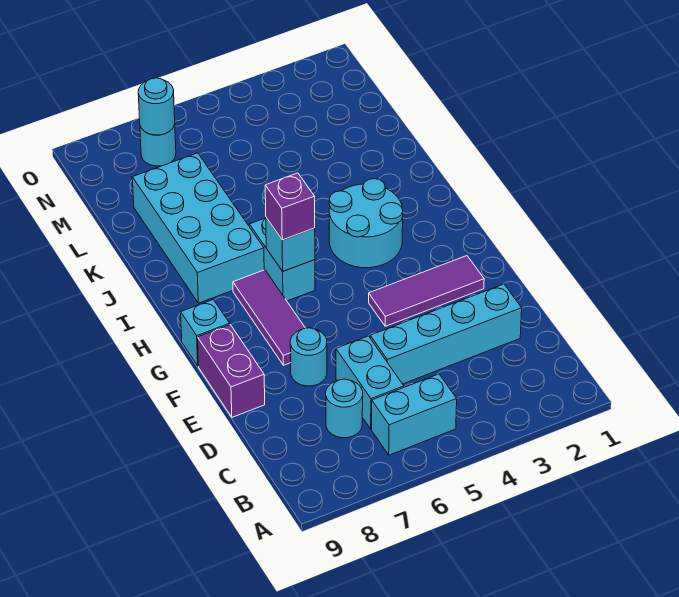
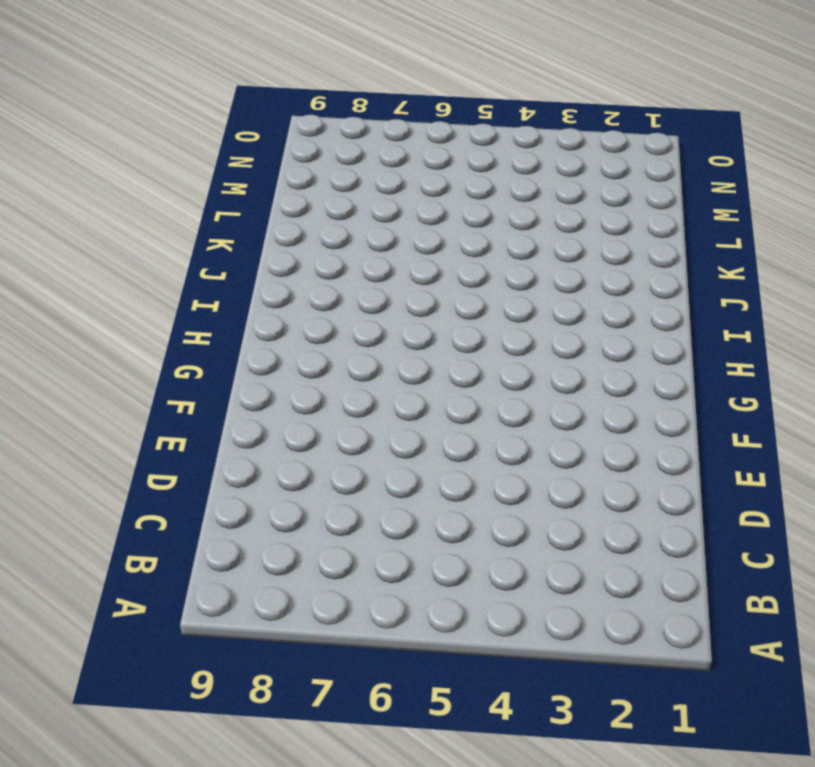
none -> cyan brick B5:B6 level 1
none -> cyan brick C6:D6 level 1
none -> cyan round brick C7 level 1

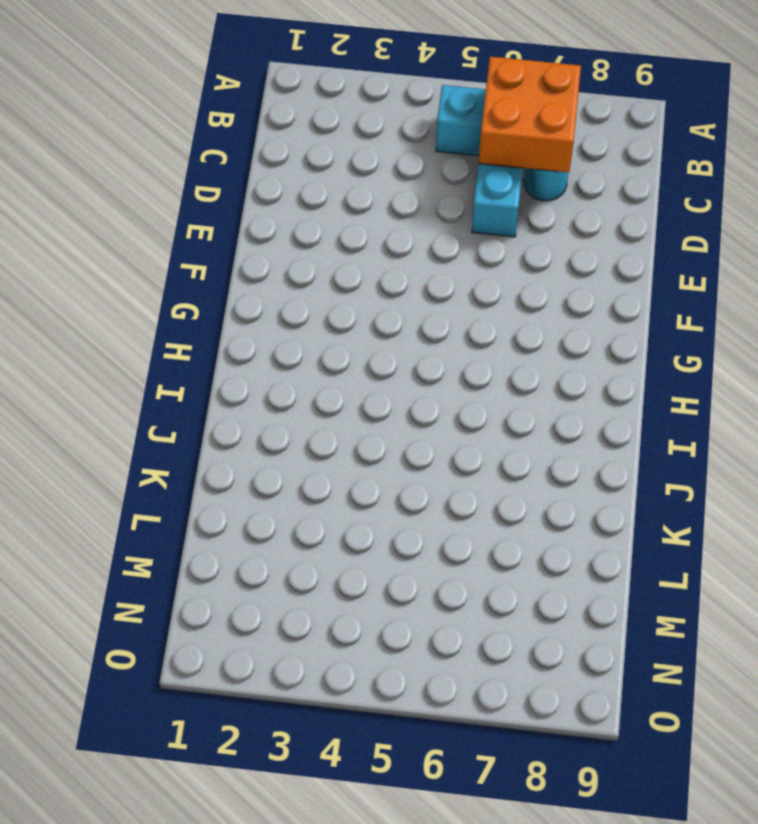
orange brick B6:C7 level 2 -> none
none -> cyan brick D2:D5 level 1
none -> cyan round brick E7 level 1
none -> purple brick E9:F9 level 1

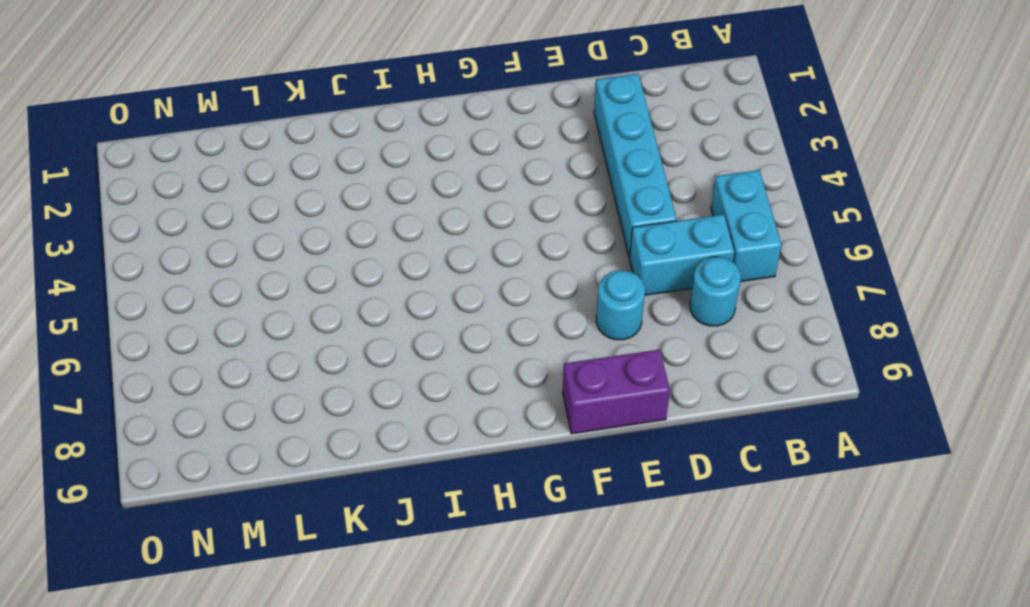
none -> purple tile F2:F4 level 1
none -> purple tile F7:H7 level 1
none -> cyan brick G9 level 1

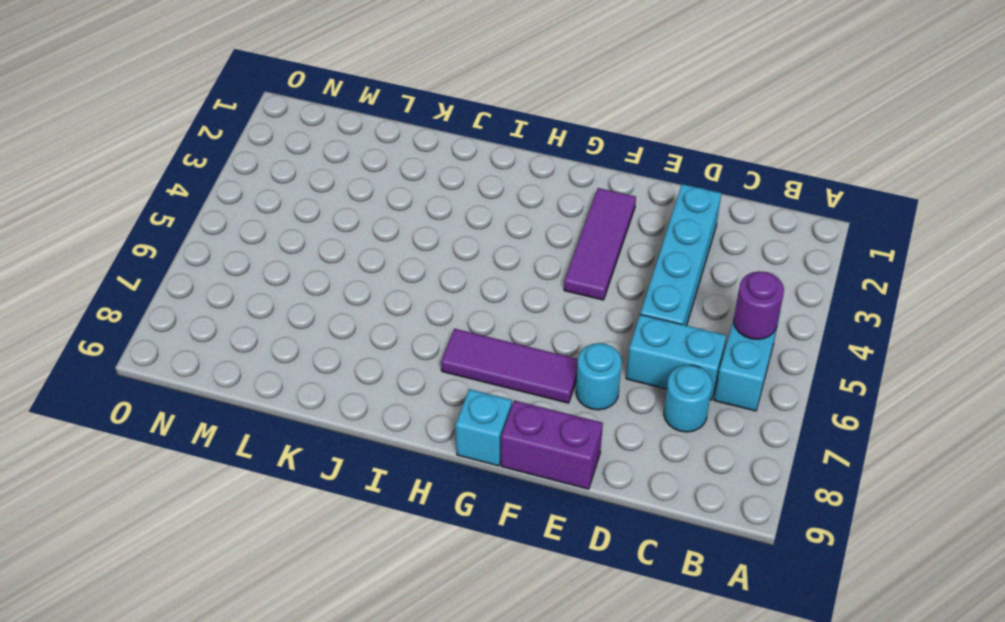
purple round brick B5 level 2 -> none
none -> cyan round brick H3:I4 level 1
none -> cyan brick H6:I6 level 1
none -> cyan brick I7:L8 level 1

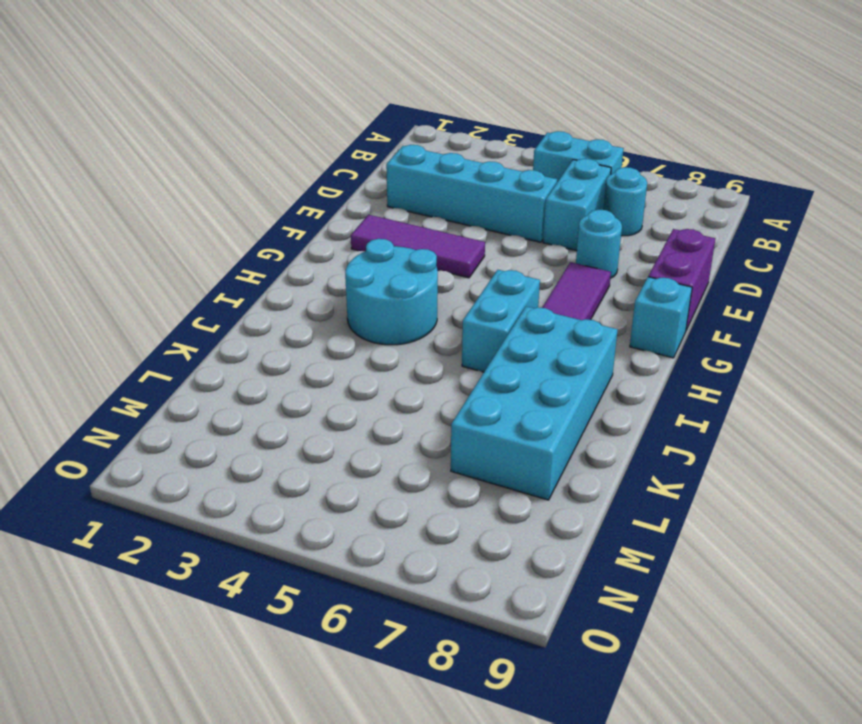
none -> cyan round brick N7 level 1
none -> cyan brick H6 level 2
none -> cyan round brick N7 level 2

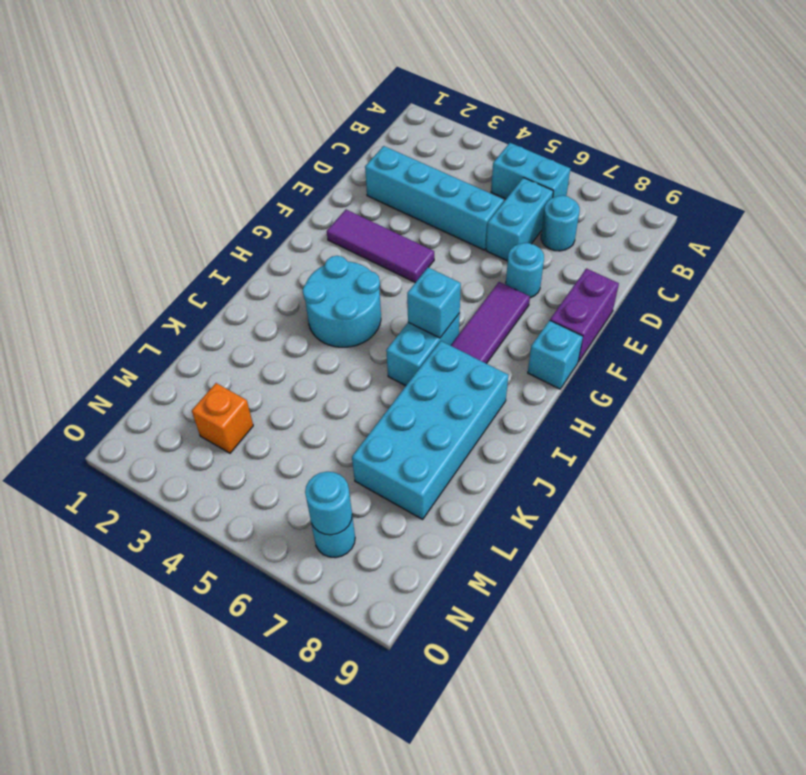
orange brick M3 level 1 -> none
none -> purple brick H6 level 3

